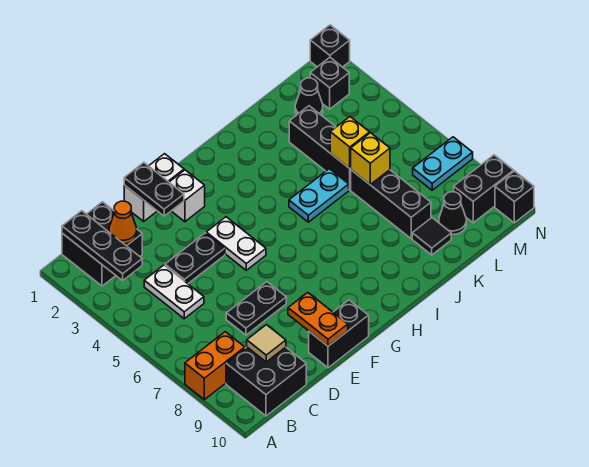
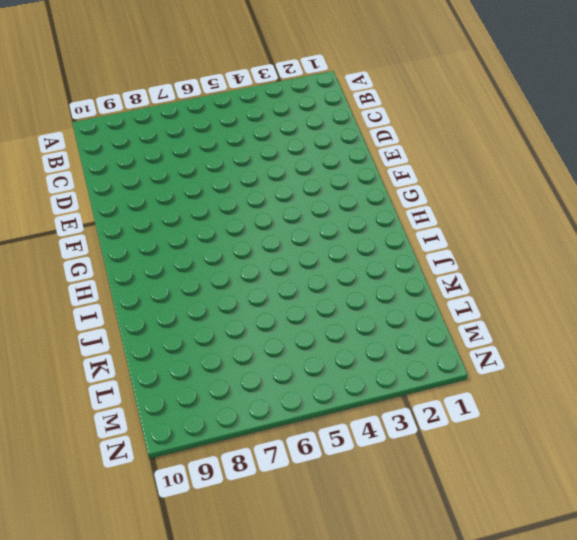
none -> orange brick A8:B8 level 1
none -> black brick B1:C2 level 1
none -> black brick B9:C10 level 1

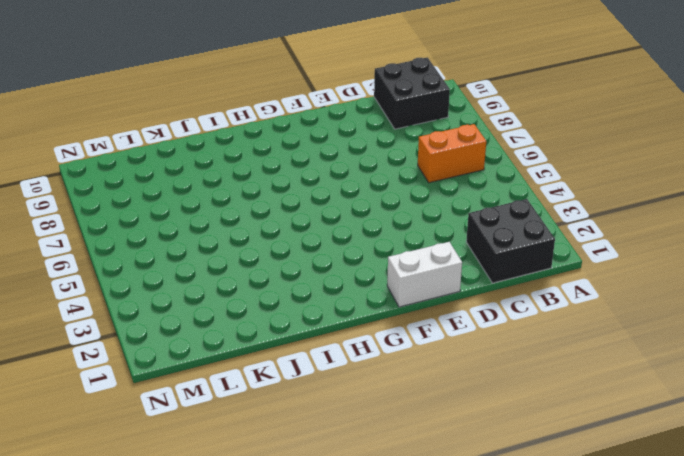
orange brick B6:C6 level 1 -> orange brick A8:B8 level 1
none -> white plate C4:C5 level 1
none -> black plate D4:E4 level 1
none -> black plate D7:E7 level 1

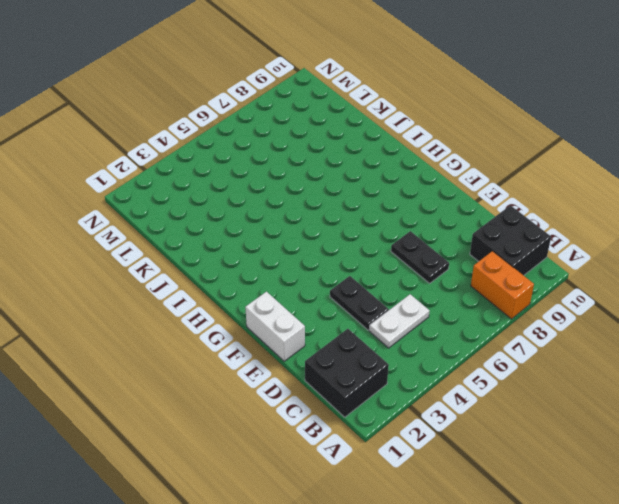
none -> black brick E10:F10 level 1
none -> white brick F2 level 1
none -> white plate F4:F5 level 1

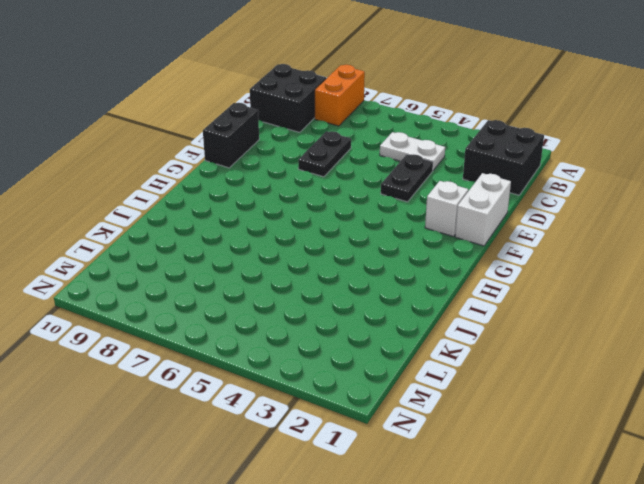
none -> white plate F4:F5 level 1
none -> cyan plate I5:J5 level 1
none -> black brick K3:K5 level 1

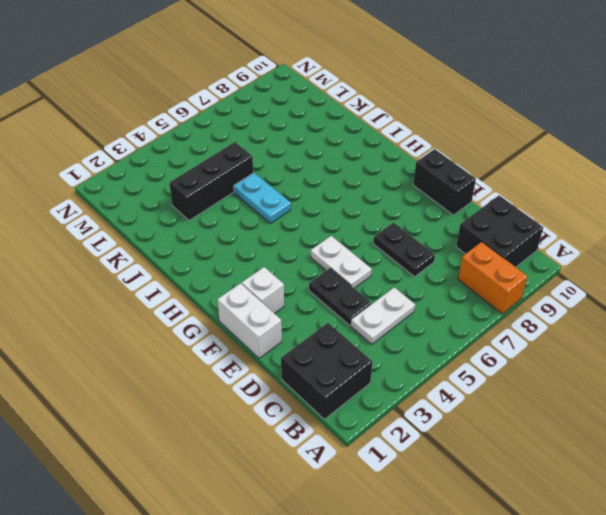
white plate E5:F5 level 1 -> white plate F4:F5 level 1
none -> black brick K6:K8 level 1
none -> black tile K9 level 1
none -> black cone L2 level 1

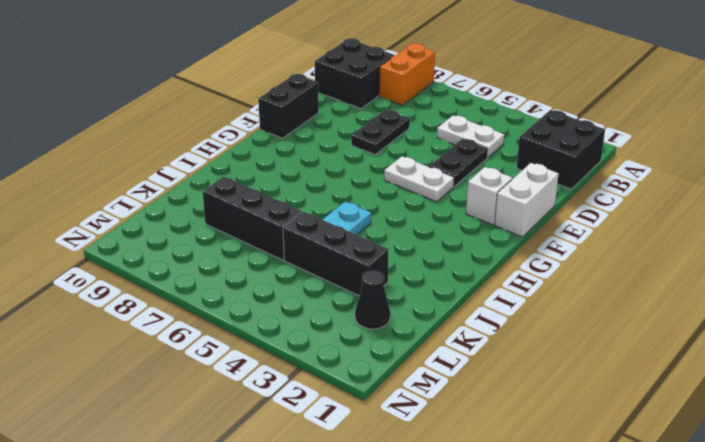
none -> black tile K9 level 1
none -> black cone L9 level 1
none -> black brick M2 level 1

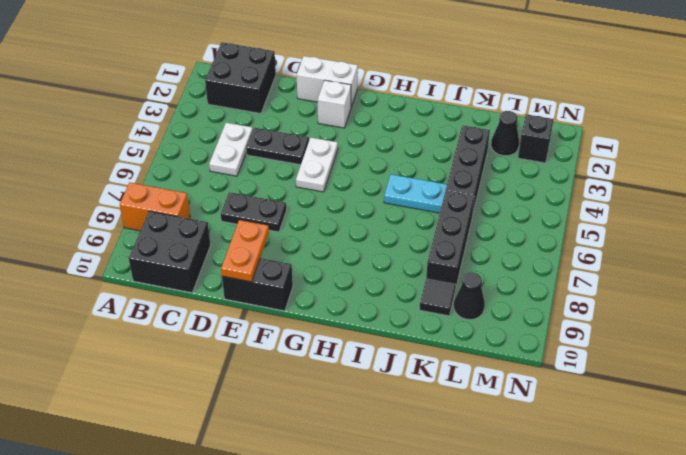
none -> cyan plate M7:N7 level 1
none -> black brick M9:N9 level 1
none -> black brick N1 level 1

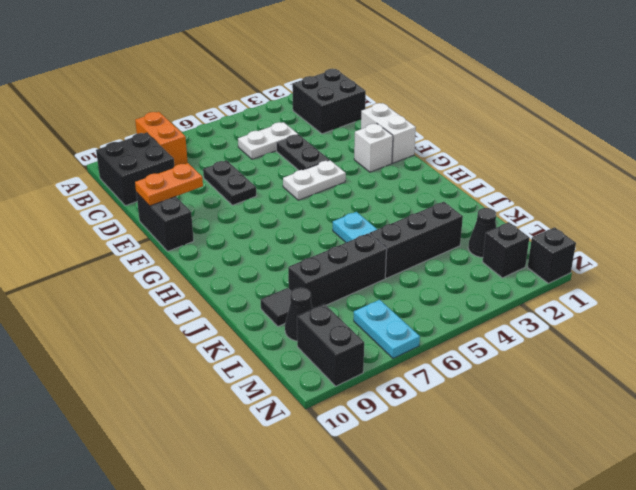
none -> black brick N10 level 1
none -> black plate B1:B3 level 2
none -> orange cone C2 level 2

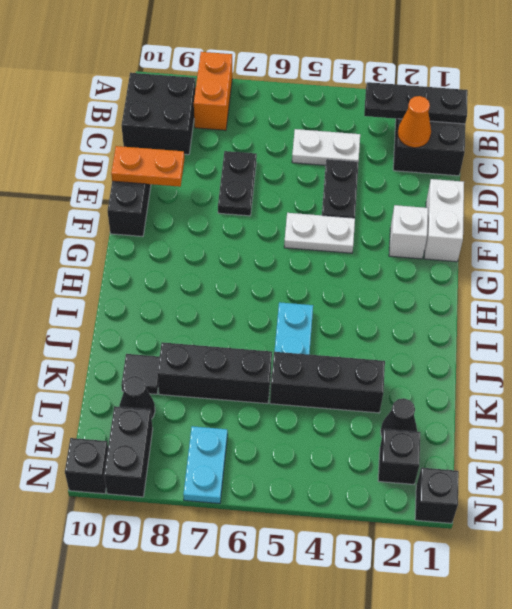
none -> tan tile C9 level 2
none -> black plate E1:E2 level 2
none -> yellow brick K5 level 2

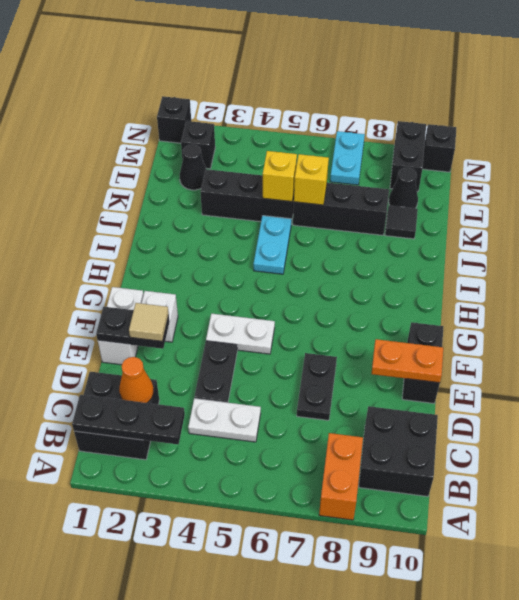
tan tile E2 level 3 -> tan tile C9 level 2

